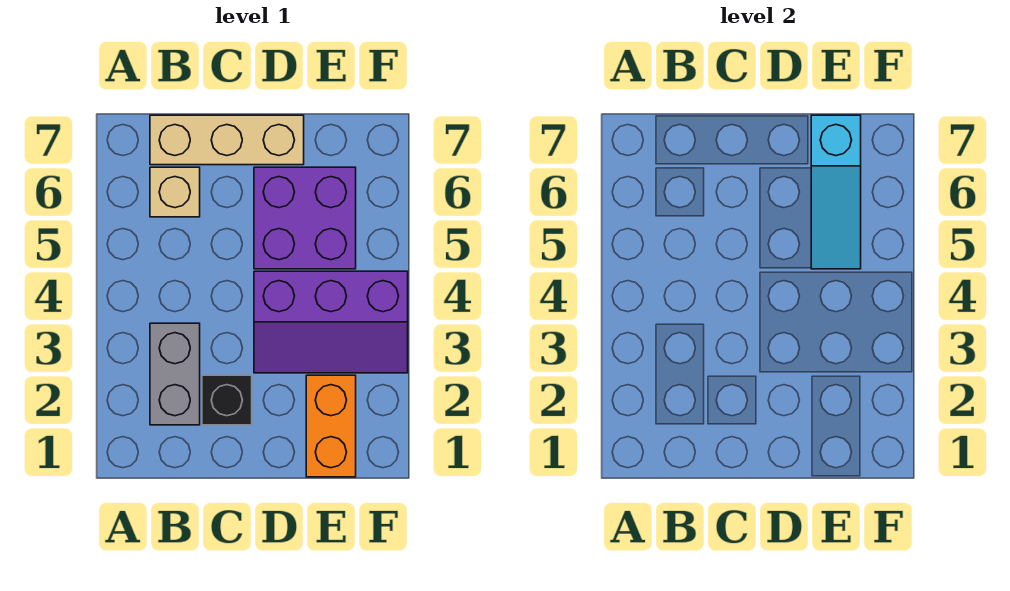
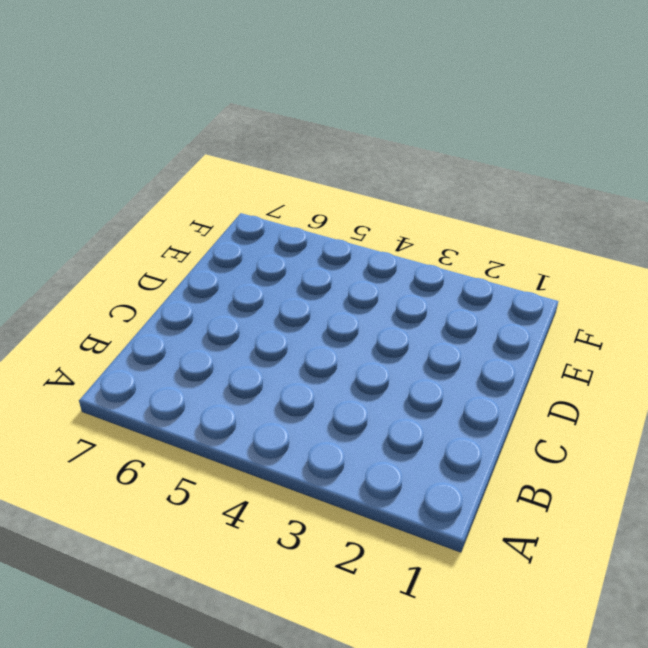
none -> grey brick B2:B3 level 1
none -> tan brick B6 level 1

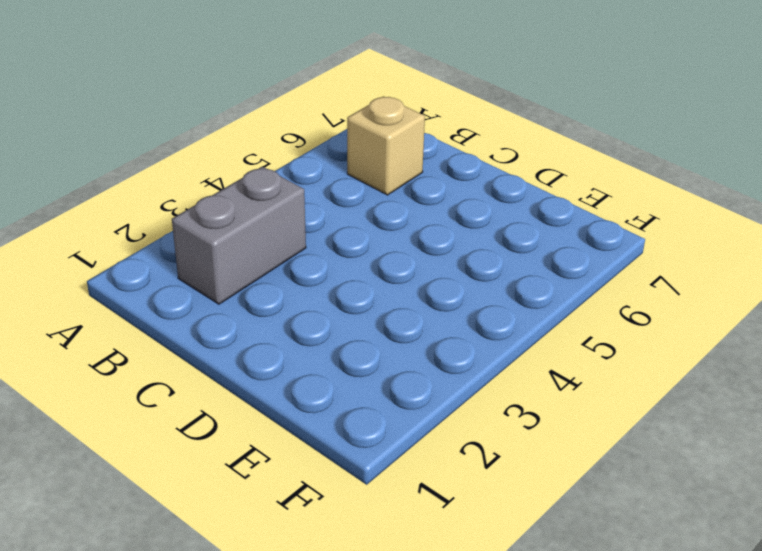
none -> tan brick B7:D7 level 1
none -> black brick C2 level 1

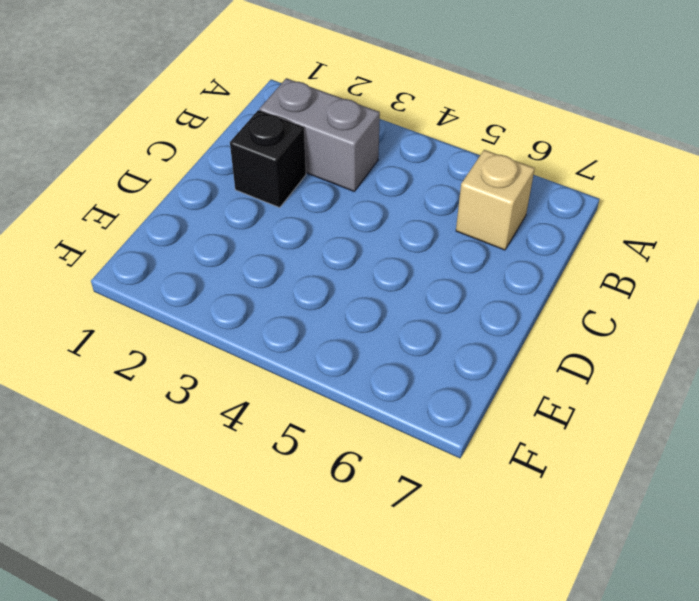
none -> tan brick B7:D7 level 1
none -> purple slope D3:F4 level 1 top 4

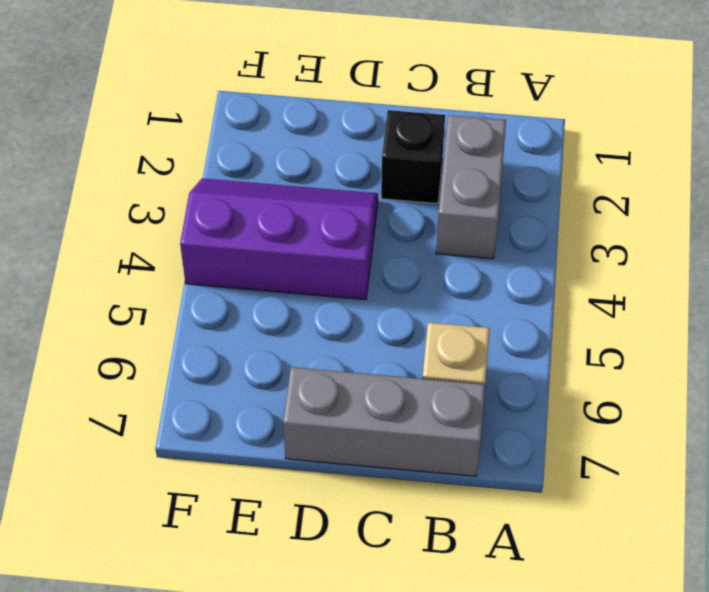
grey brick B7:D7 level 1 -> tan brick B7:D7 level 1
none -> purple brick D5:E6 level 1
none -> orange brick E1:E2 level 1

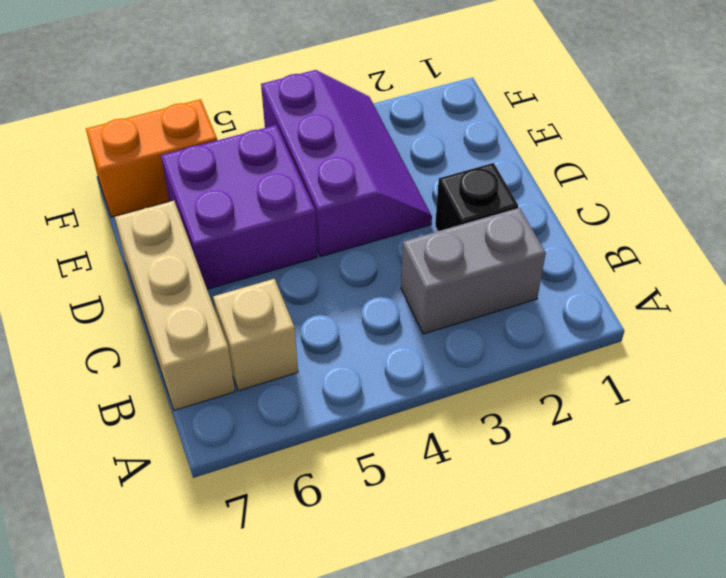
orange brick F6:F7 level 1 -> orange brick E1:E2 level 1
none -> cyan slope E5:E7 level 2 top 7

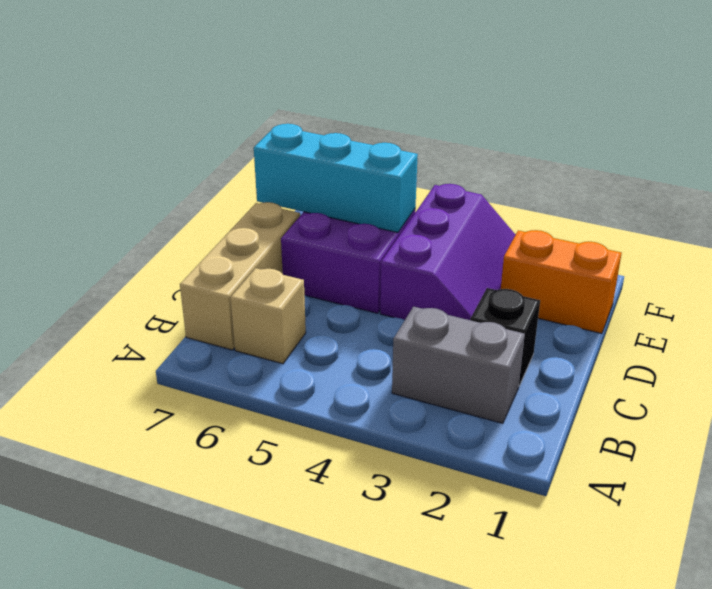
cyan brick E5:E7 level 2 -> cyan slope E5:E7 level 2 top 7

